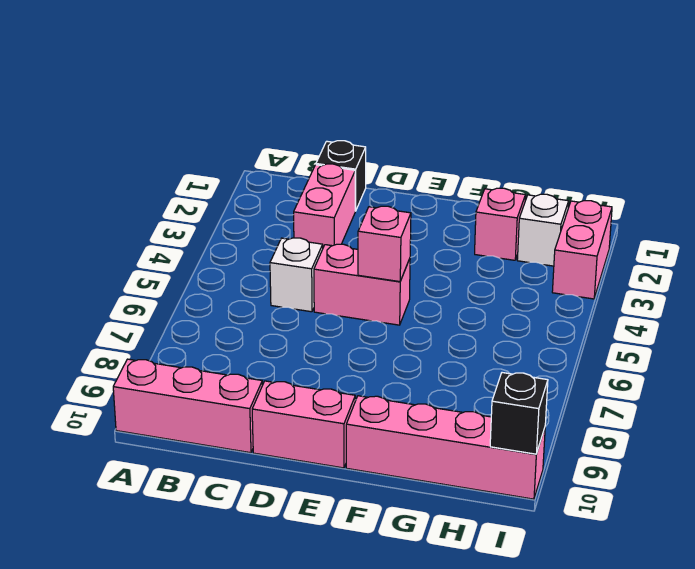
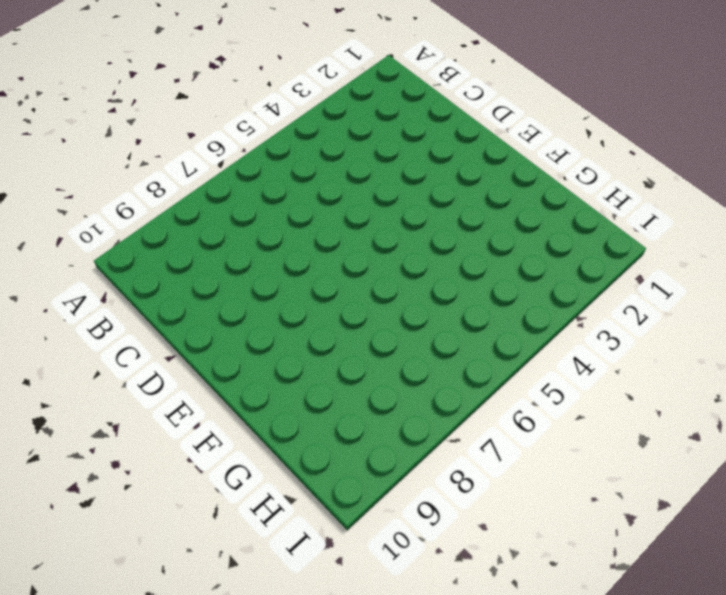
none -> pink brick A10:C10 level 1
none -> black brick C1 level 1
none -> pink brick C2:C3 level 1

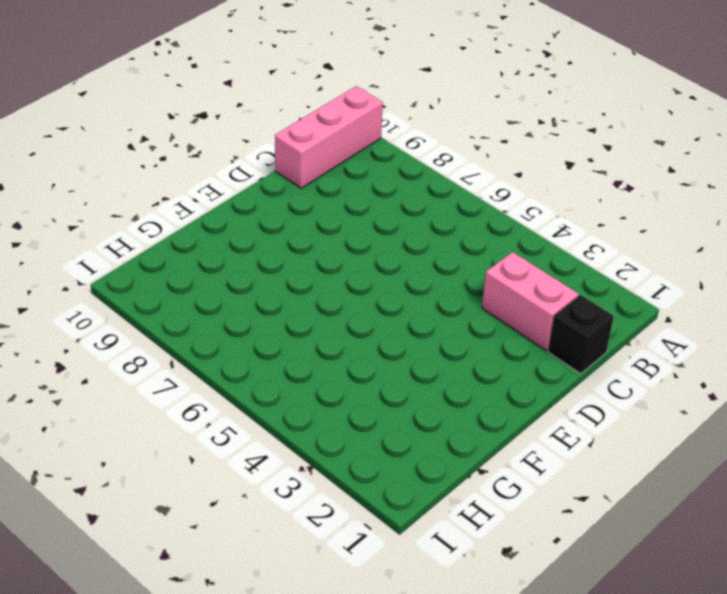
none -> white brick C5 level 1
none -> pink brick D5:E5 level 1
none -> pink brick D10:E10 level 1

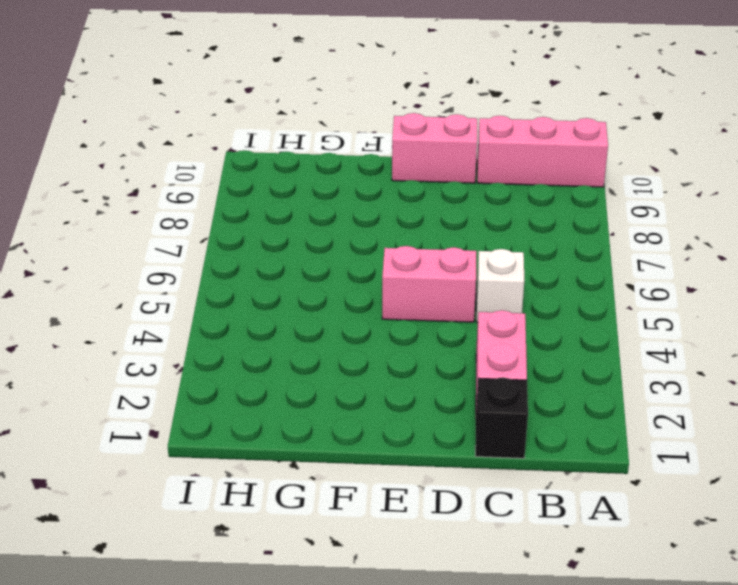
none -> pink brick F10:I10 level 1
none -> pink brick G2 level 1
none -> white brick H2 level 1

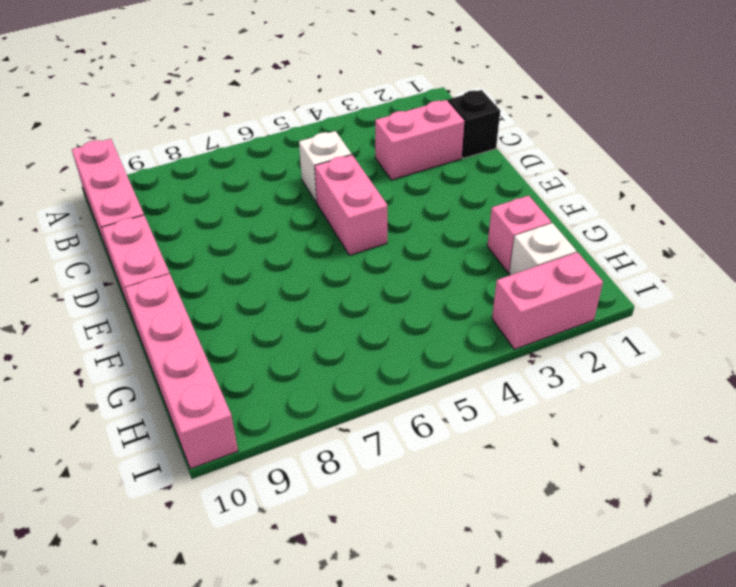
none -> pink brick E5 level 2
none -> black brick I10 level 2

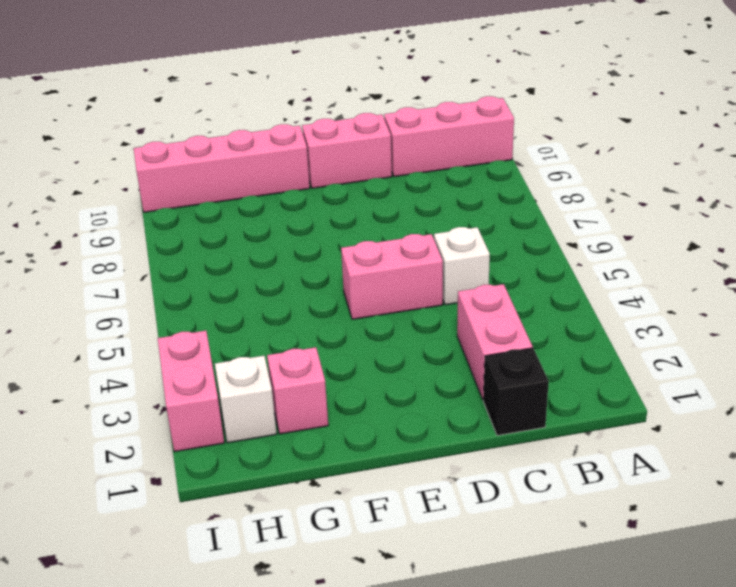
none -> pink brick E5 level 2
none -> black brick I10 level 2

